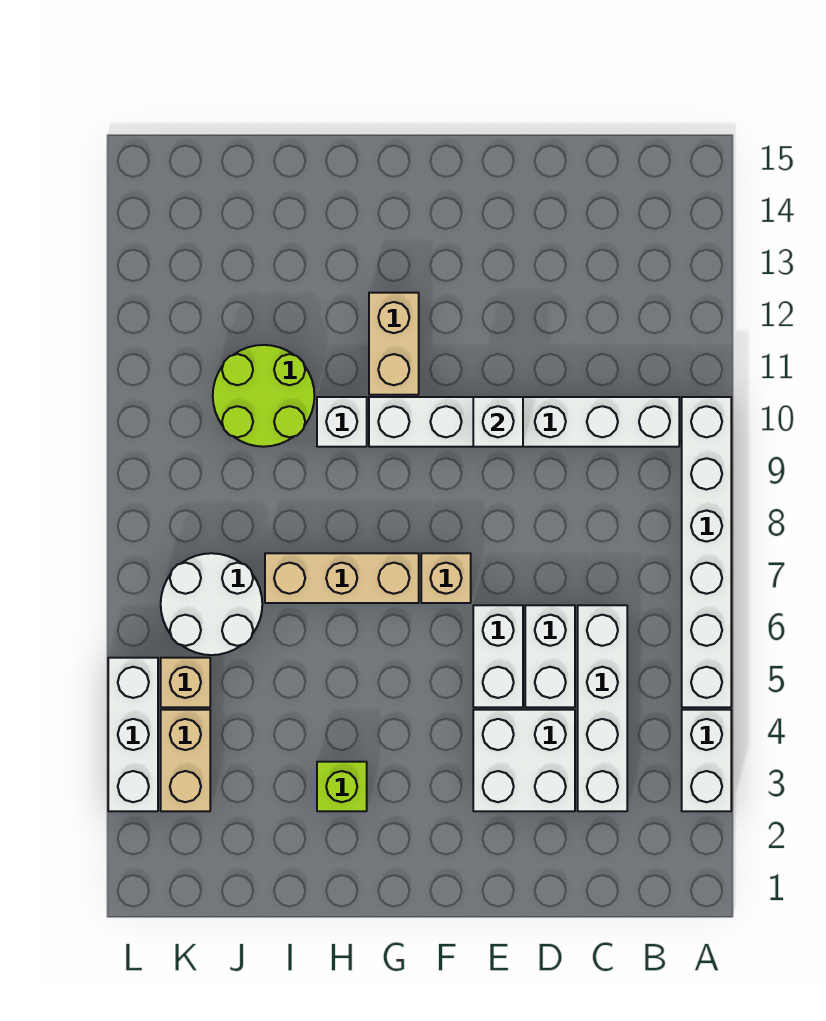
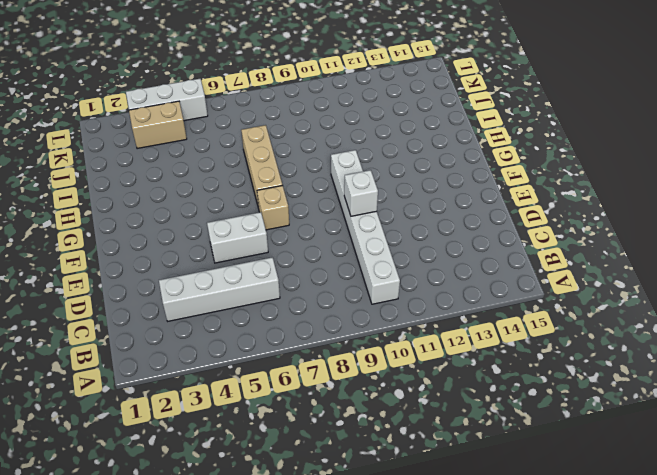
none -> white brick A3:A4 level 1
none -> white brick A5:A10 level 1
none -> white brick D3:E4 level 1

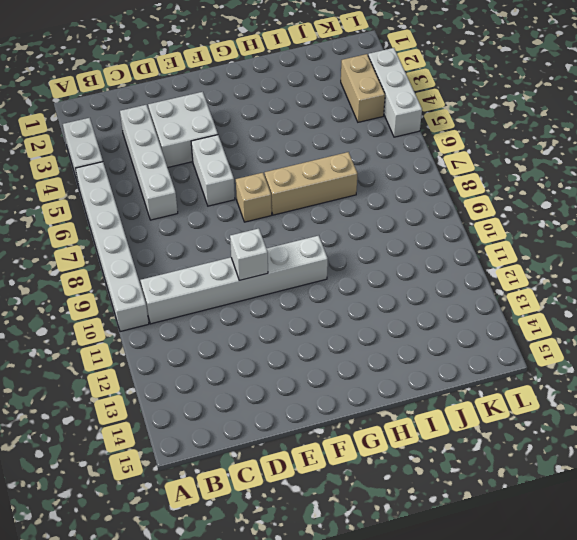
none -> white brick D5:D6 level 1
none -> tan brick G11:G12 level 1
none -> lime brick H3 level 1

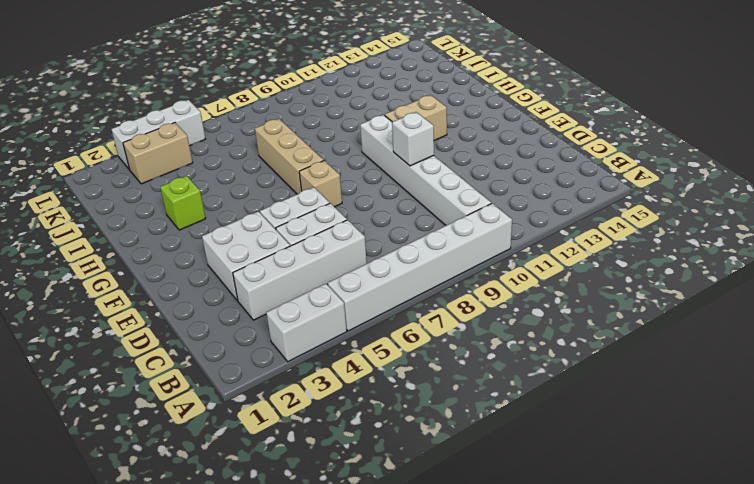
none -> white brick H10 level 1
none -> lime round brick I10:J11 level 1
none -> white round brick J6:K7 level 1

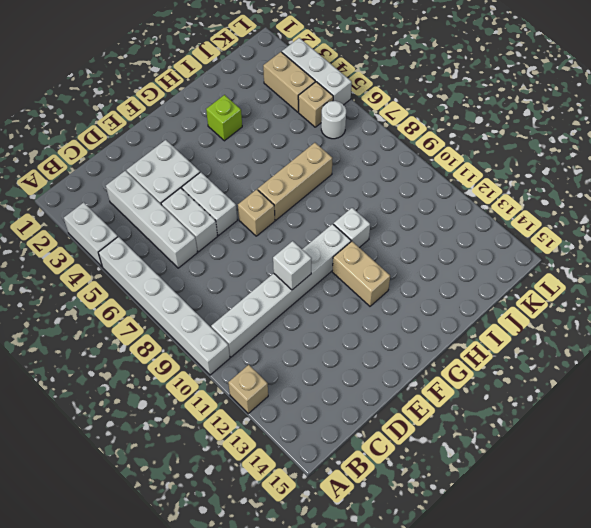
tan brick A12 level 1 -> none
white round brick K6 level 1 -> white round brick J6:K7 level 1
none -> lime round brick I10:J11 level 1

